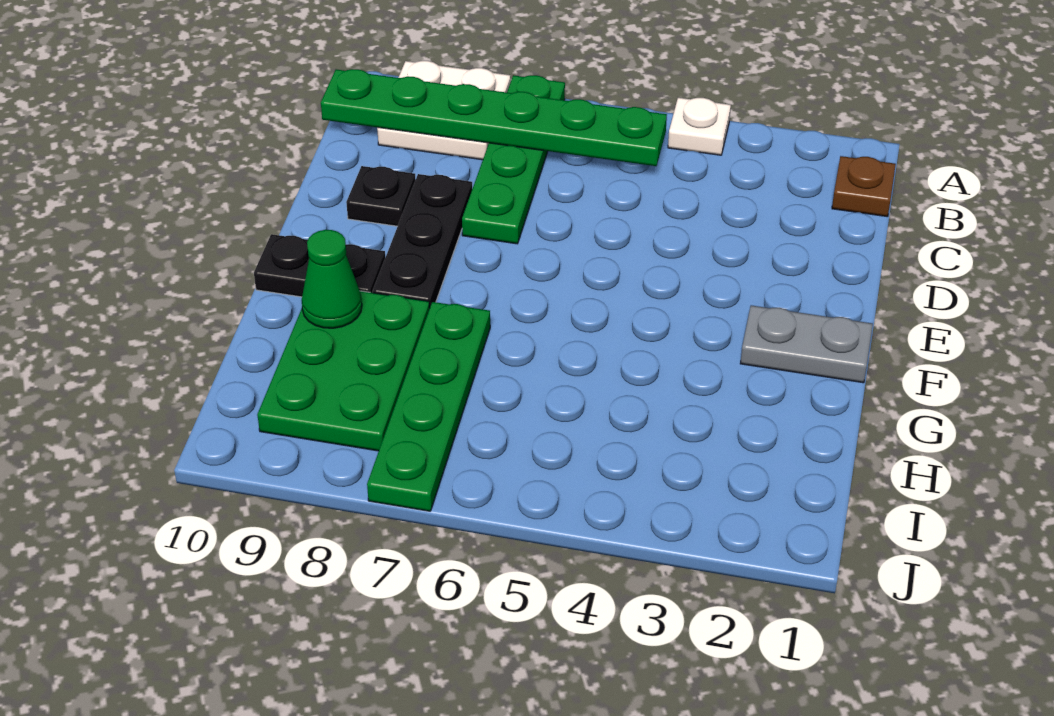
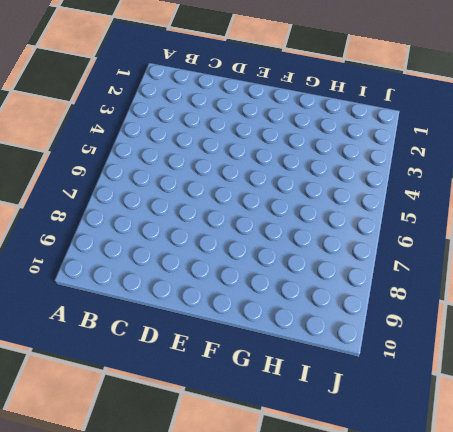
none -> white plate A4 level 1
none -> green plate A7:D7 level 1
none -> white plate A8:B9 level 1

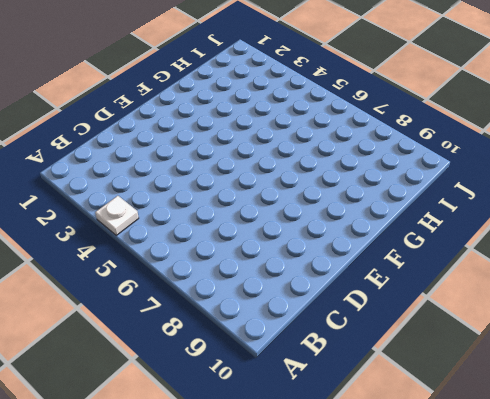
none -> green plate A7:D7 level 1
none -> white plate A8:B9 level 1
none -> brown plate B1 level 1

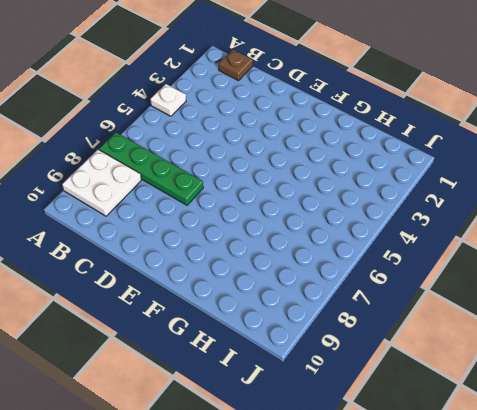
none -> black plate D8:F8 level 1
none -> black plate D9 level 1
none -> grey plate F1:F2 level 1

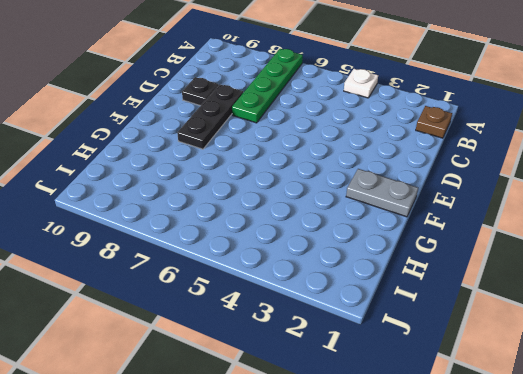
none -> white plate A8:B9 level 1
none -> black plate F9:F10 level 1
none -> green plate G7:J7 level 1

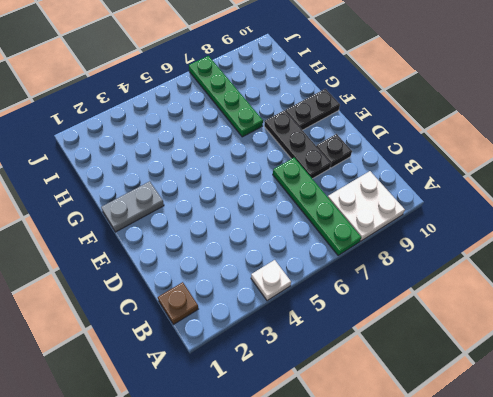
none -> green plate G8:I9 level 1
none -> green plate B5:B10 level 2
none -> green cone G9 level 2

